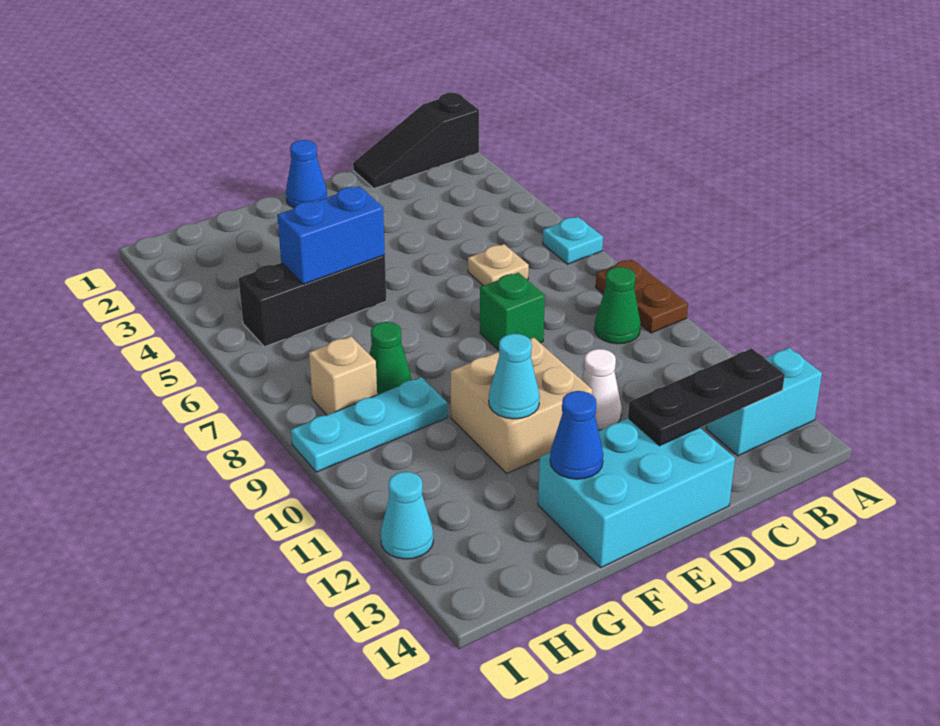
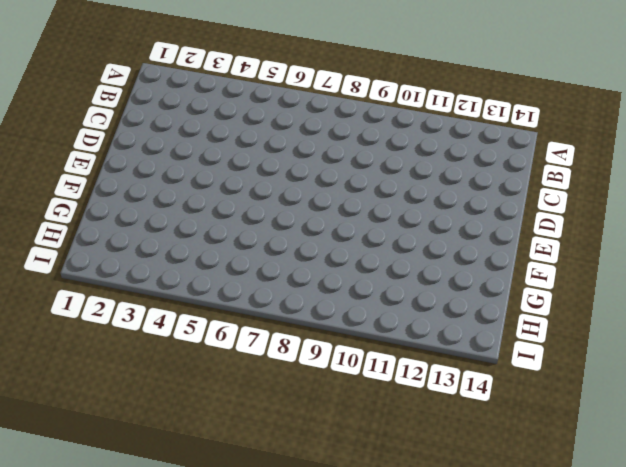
none -> black slope A1:C1 level 1 top A
none -> cyan plate A6 level 1
none -> brown plate A8:A9 level 1

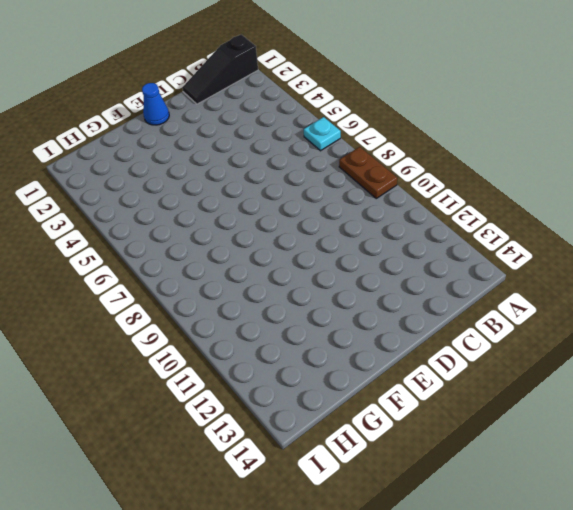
none -> cyan brick A13:B13 level 1
none -> green cone B9 level 1
none -> tan plate C6 level 1

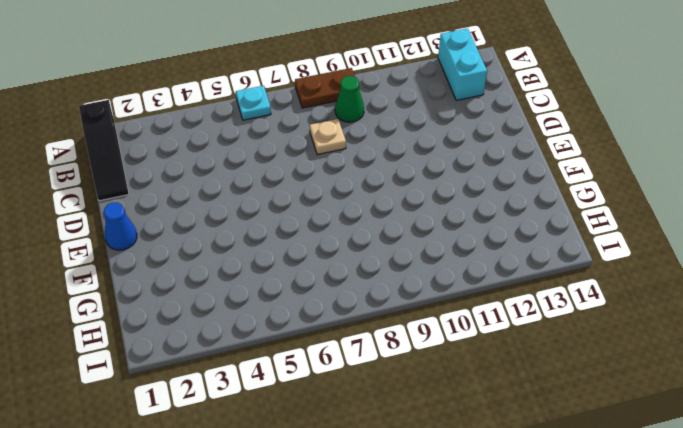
tan plate C8 level 1 -> tan plate C6 level 1
none -> green brick D8 level 1
none -> white cone D11 level 1
none -> cyan brick D13:F14 level 1

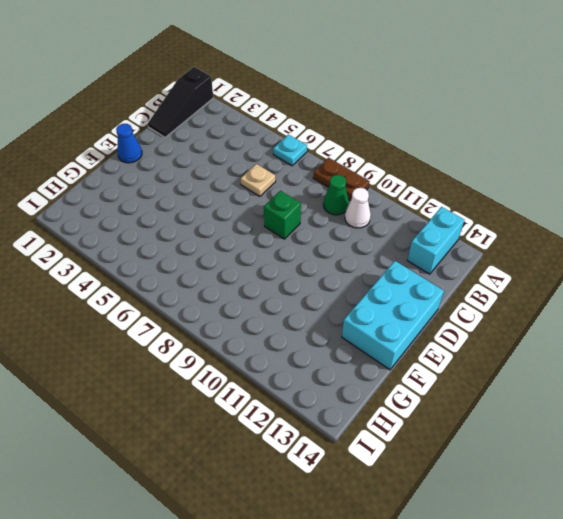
white cone B10 level 1 -> white cone D11 level 1
none -> tan brick E10:F11 level 1
none -> black brick F5:H5 level 1
none -> green cone G8 level 1

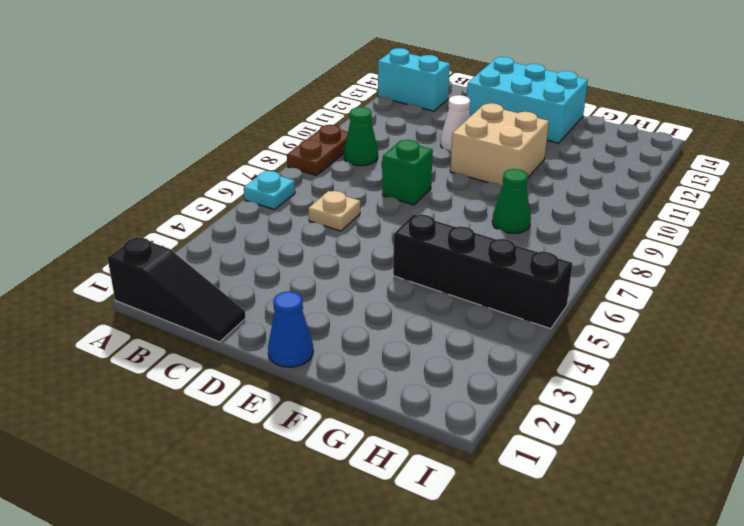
black brick F5:I5 level 1 -> black brick F5:H5 level 1
none -> cyan plate G9:I9 level 1
none -> tan brick H8 level 1
none -> cyan cone I12 level 1

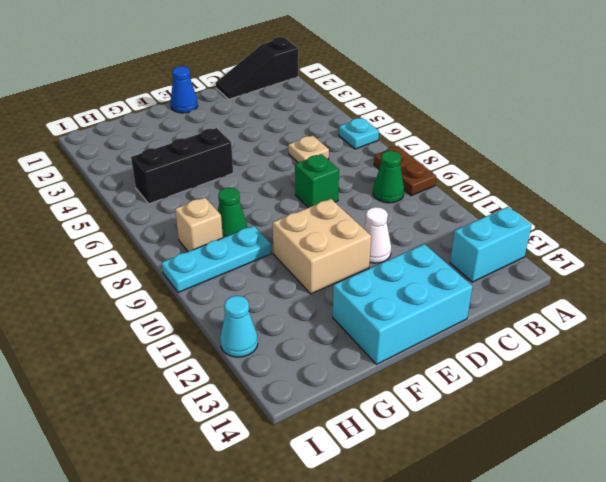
none -> black plate B13:D13 level 2
none -> blue brick F5:G5 level 2
none -> cyan cone F11 level 2

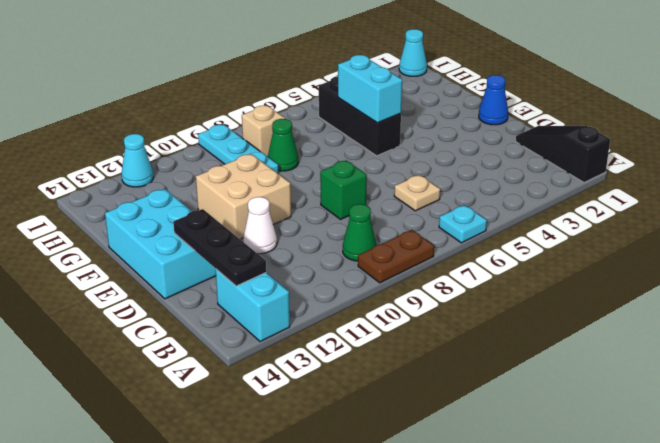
cyan brick F5:G5 level 2 -> blue brick F5:G5 level 2
cyan cone I1 level 1 -> cyan cone F11 level 2
none -> blue cone F13 level 2

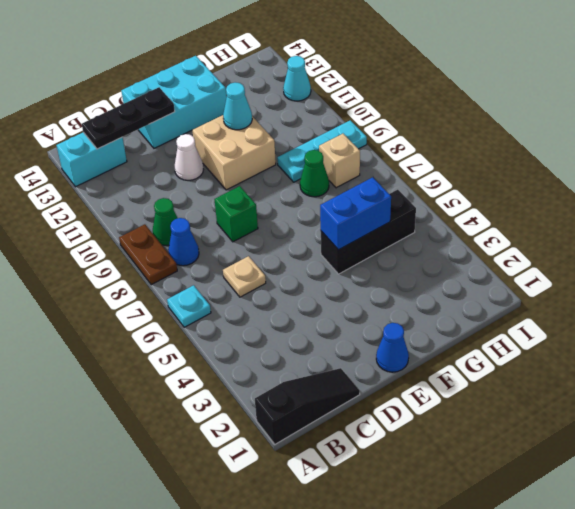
blue cone B8 level 1 -> blue cone F13 level 2

